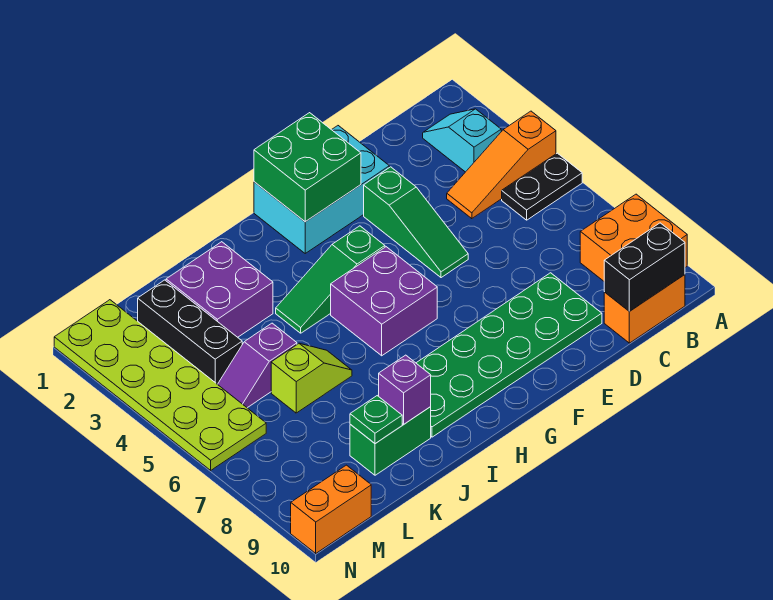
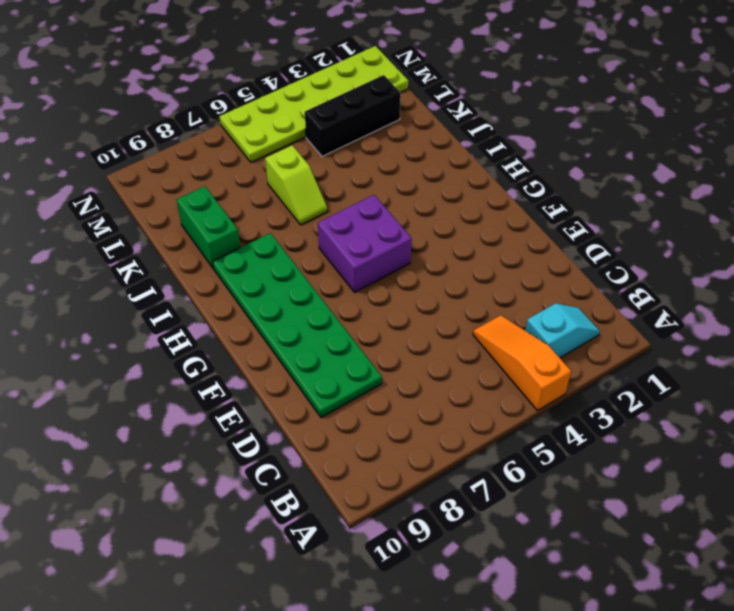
none -> black plate A5:B5 level 1
none -> orange brick A8:B9 level 1
none -> orange brick B10:C10 level 1

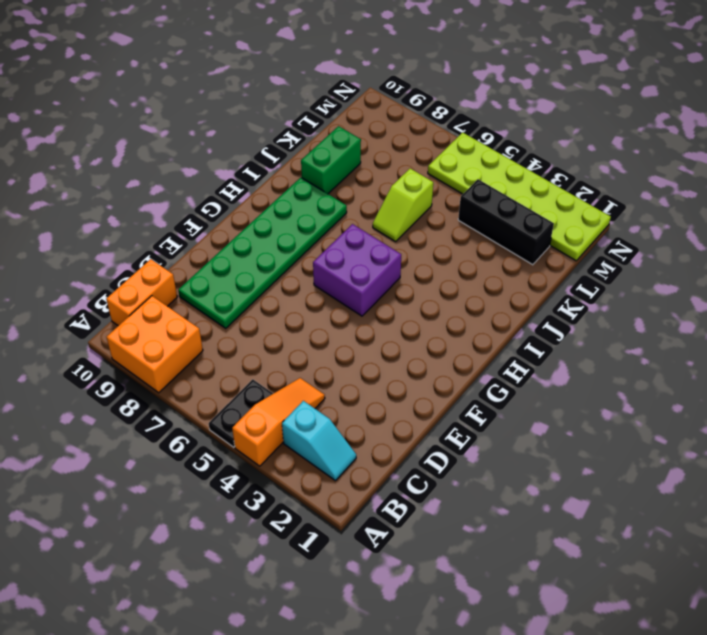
none -> cyan brick E1:G2 level 1
none -> green slope E3:E5 level 1 top 3
none -> green slope G4:I4 level 1 top G

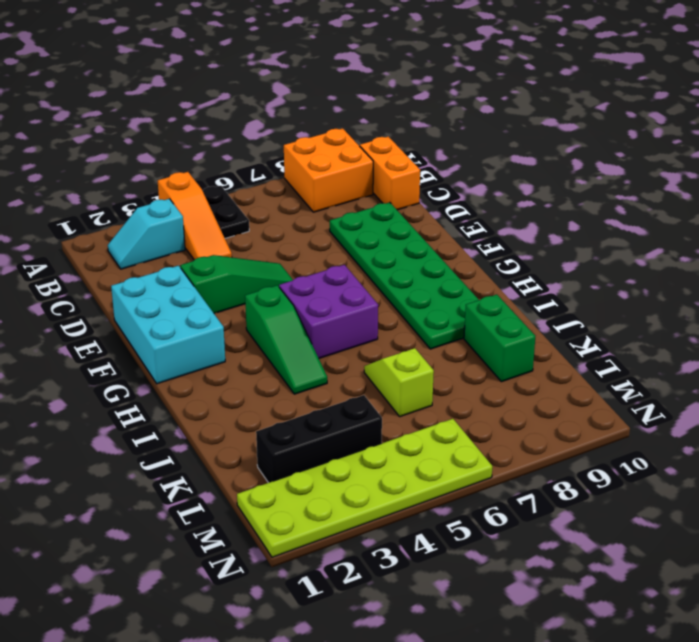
none -> purple brick J2:K3 level 1
none -> purple slope K5:L5 level 1 top K
none -> orange brick M10:N10 level 1

